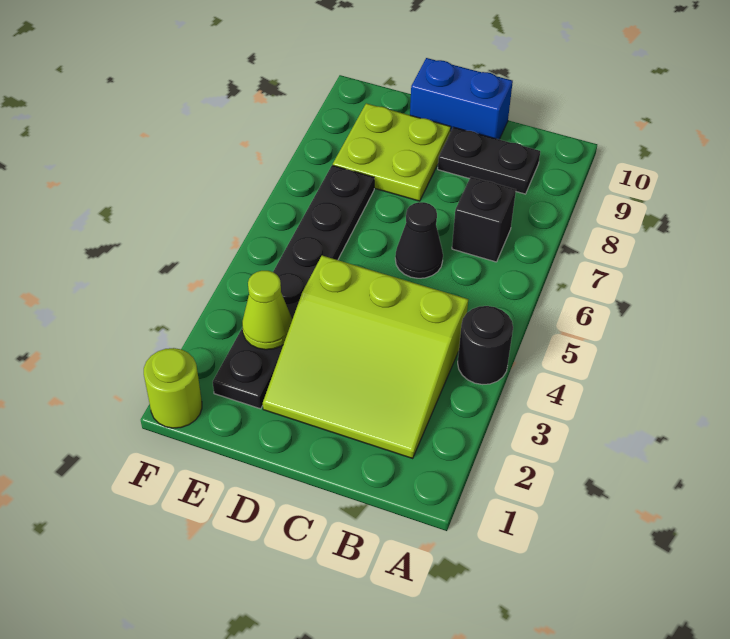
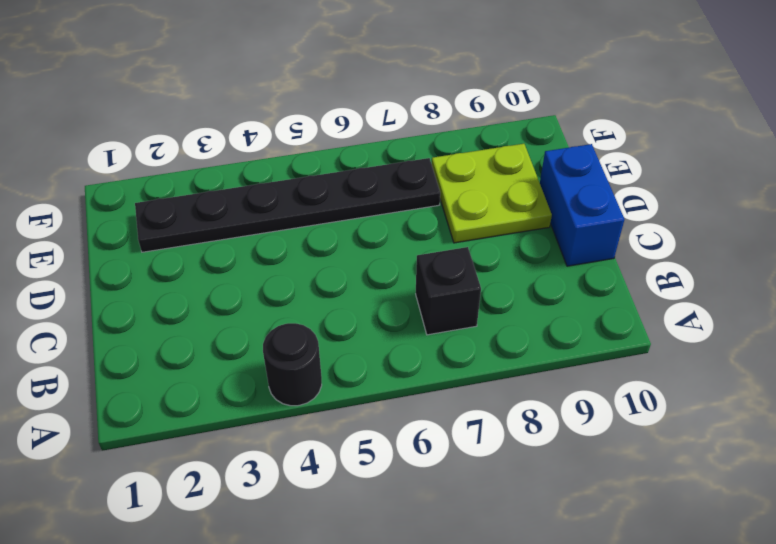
none -> lime slope B2:D4 level 1 top 4
none -> black plate B9:C9 level 1

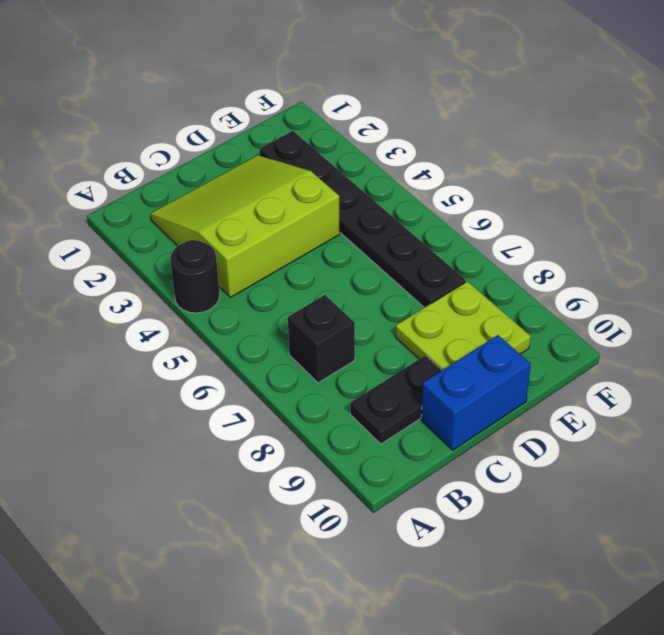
none -> black cone C6 level 1
none -> lime round brick F1 level 1

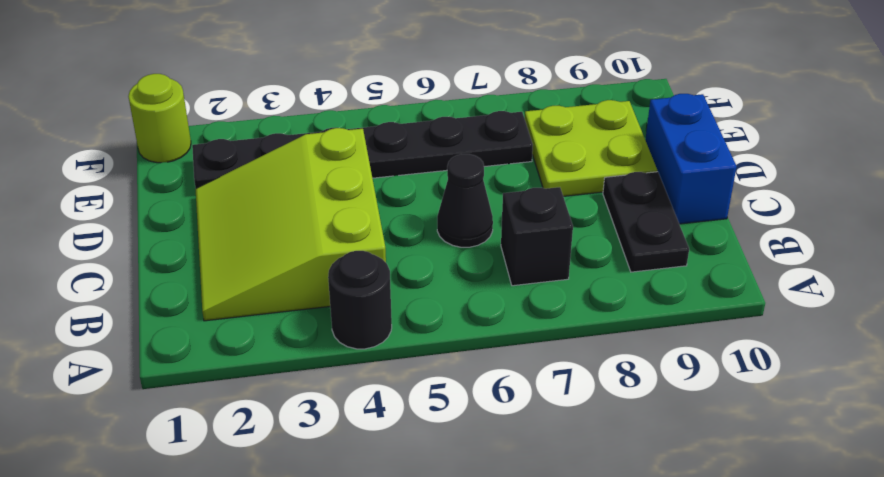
none -> lime cone E3 level 2

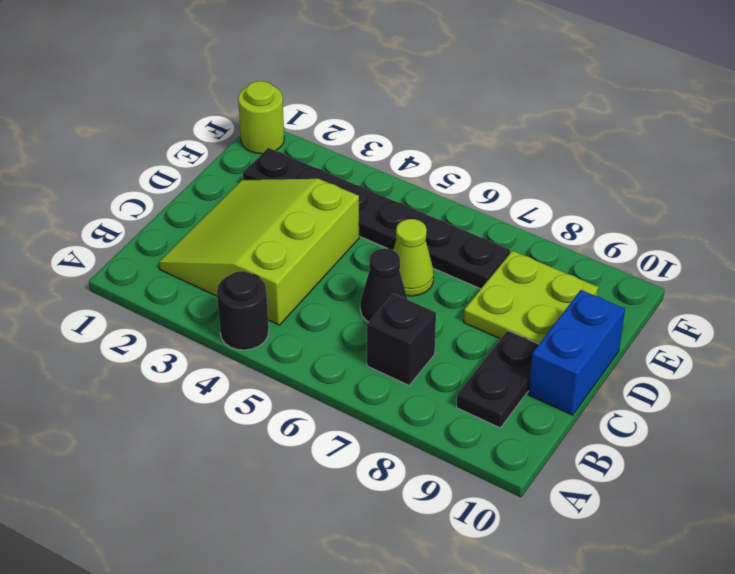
lime cone D6 level 1 -> lime cone E3 level 2

